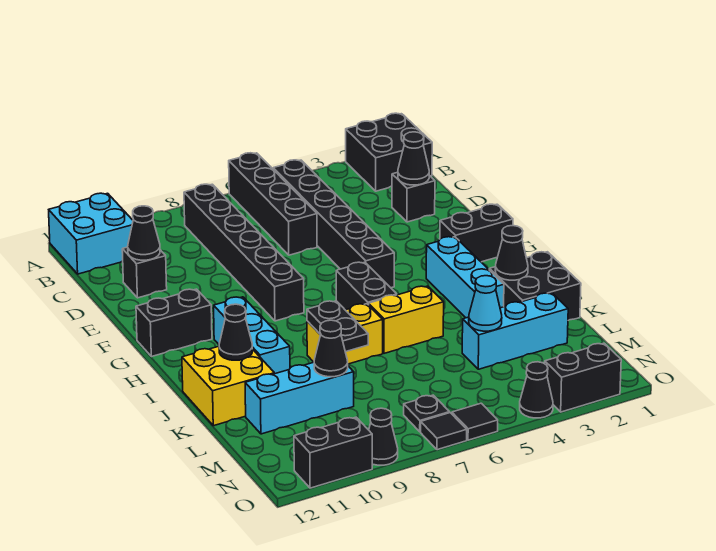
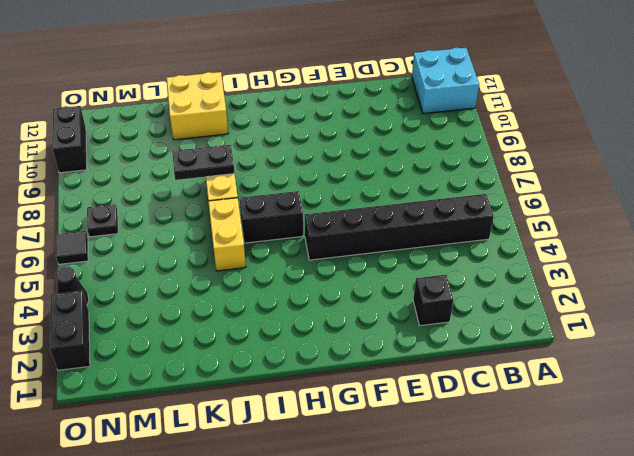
none -> black brick A1:B2 level 1
none -> black brick A6:D6 level 1
none -> black brick B8:G8 level 1
none -> black brick D11 level 1

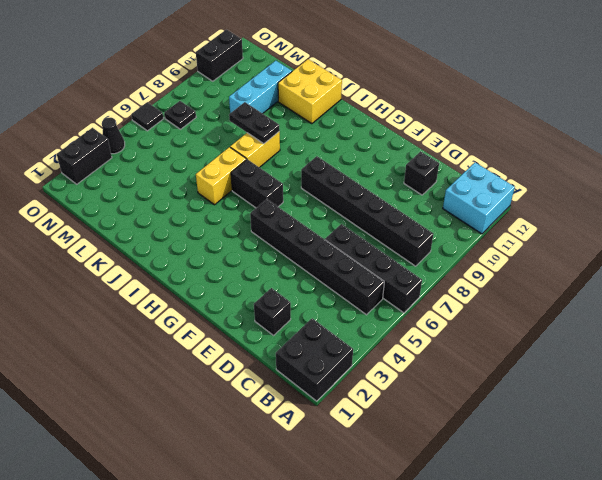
none -> black brick G1:G2 level 1
none -> black brick G11:G12 level 1
none -> cyan brick H3:J3 level 1
none -> cyan brick H10:J10 level 1

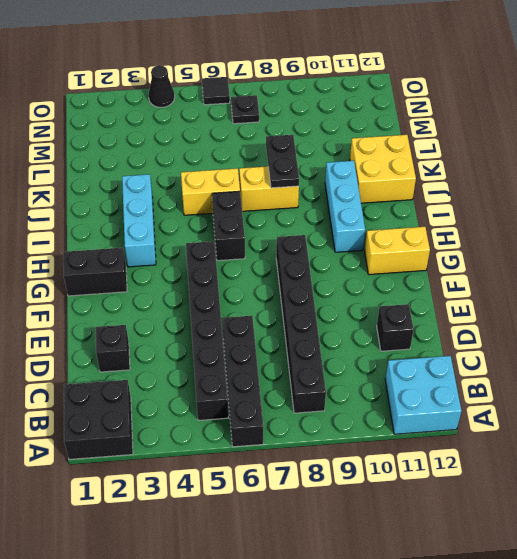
yellow brick G11:G12 level 1 -> black brick G11:G12 level 1
none -> black brick J1:K2 level 1
none -> cyan brick L2:L4 level 1
none -> cyan brick L9:L11 level 1
none -> black brick O2:O3 level 1

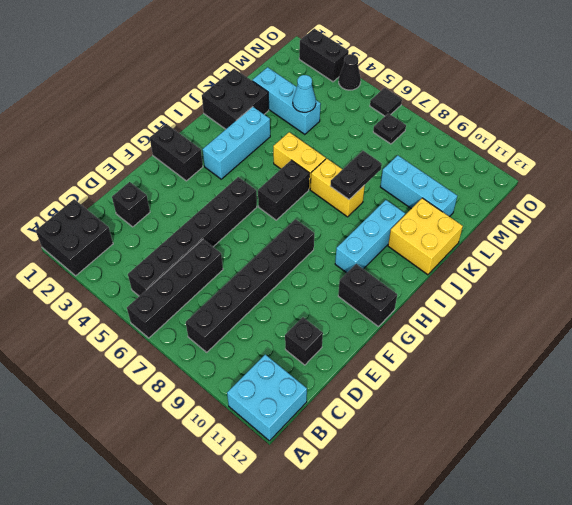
none -> black tile O7 level 1
none -> black cone O9 level 1
none -> black brick O10:O11 level 1
none -> black cone D2 level 2

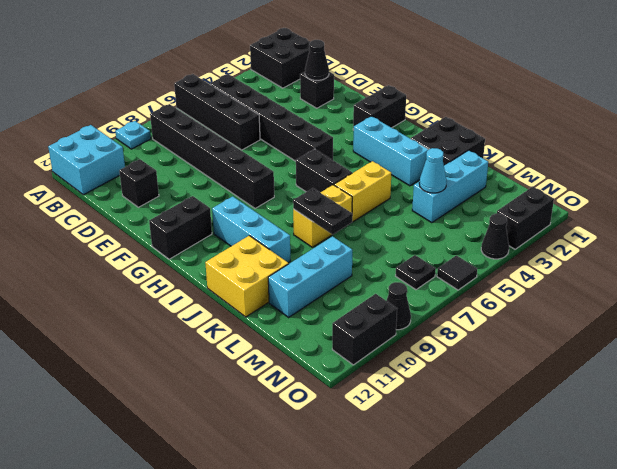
cyan plate A9 level 1 -> none
none -> black tile O7 level 1
none -> black cone D11 level 2
none -> black cone J2 level 2
none -> black cone J11 level 2

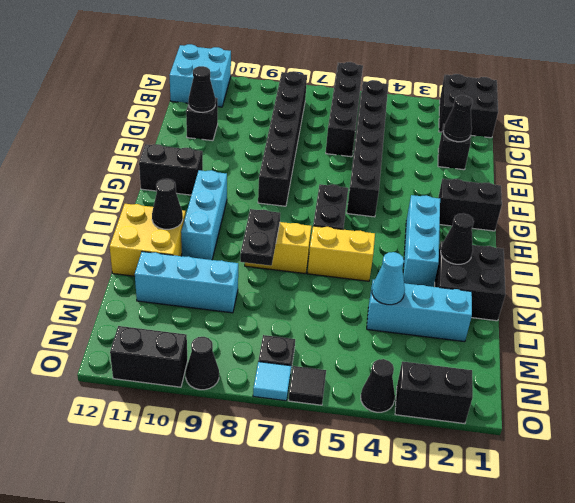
cyan tile O7 level 1 -> black tile O7 level 1
none -> black cone L9 level 2

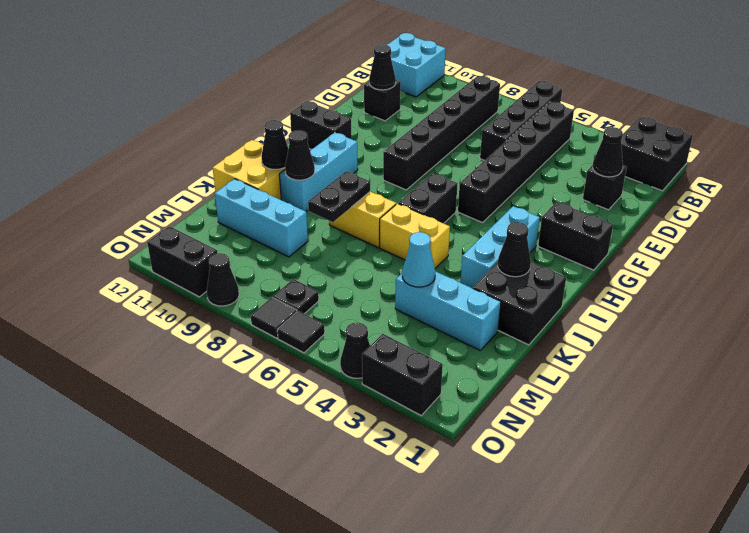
black cone J10 level 2 -> black cone L9 level 2

